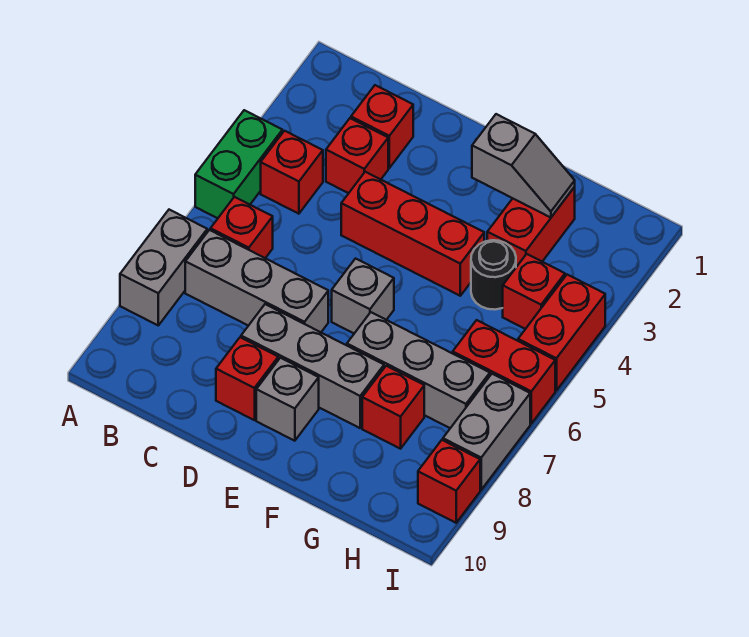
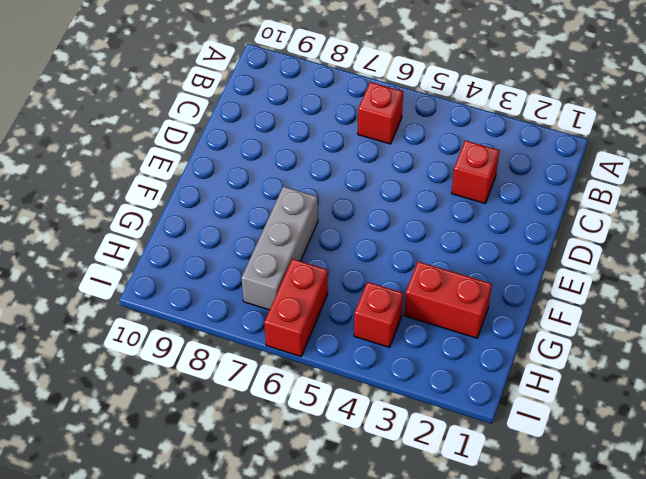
none -> green brick A4:A5 level 1
none -> grey brick A7:A8 level 1
none -> red brick B4 level 1

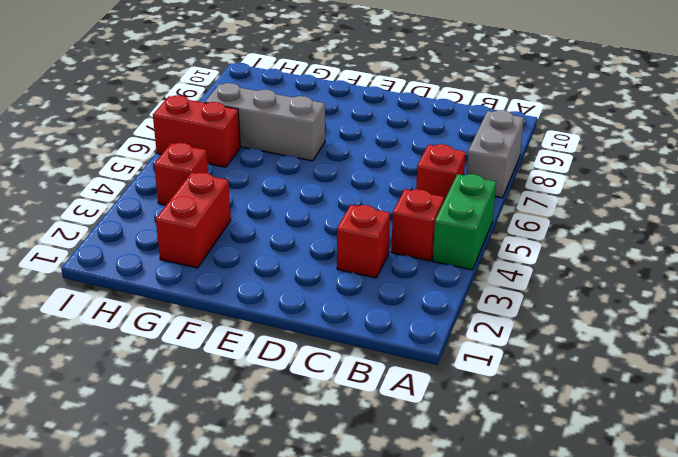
none -> grey brick B7:D7 level 1
none -> red brick C2 level 1
none -> red brick D4:F4 level 1

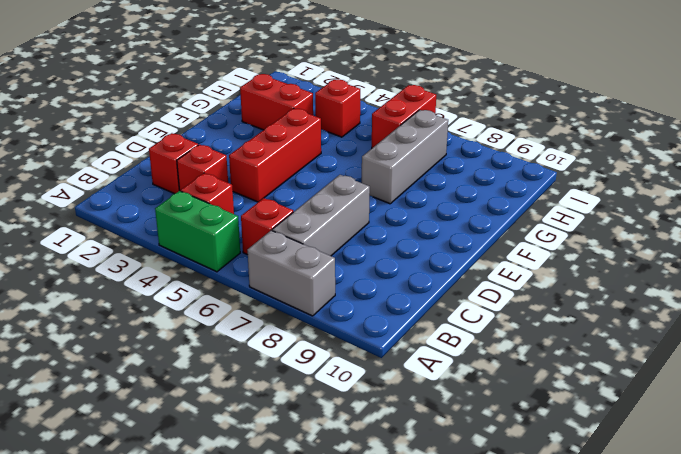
none -> grey brick D8:F8 level 1
none -> red brick D9 level 1
none -> grey brick E6 level 1

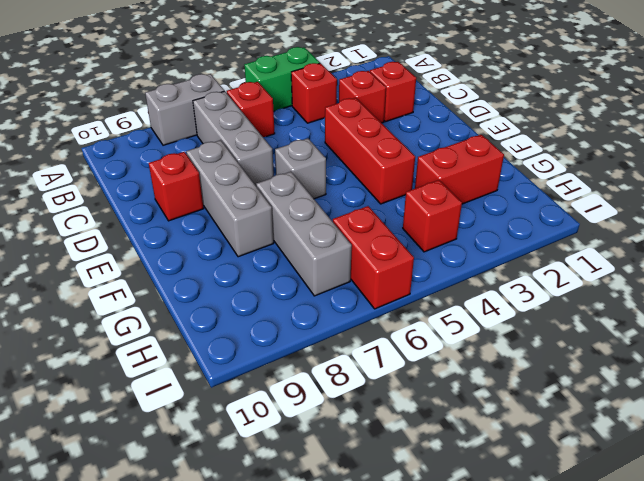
none -> grey brick E9 level 1
none -> black round brick G4 level 1
none -> red brick G8 level 1

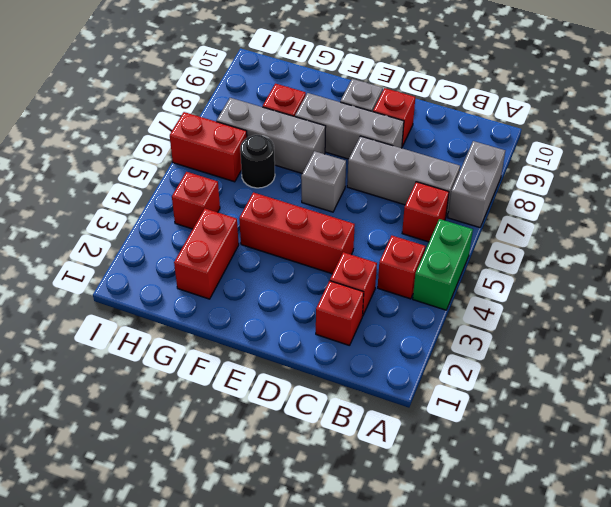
black round brick G6 level 1 -> black round brick G4 level 1
none -> red brick I4:I5 level 1
none -> grey brick I7:I8 level 1
none -> red brick I9 level 1

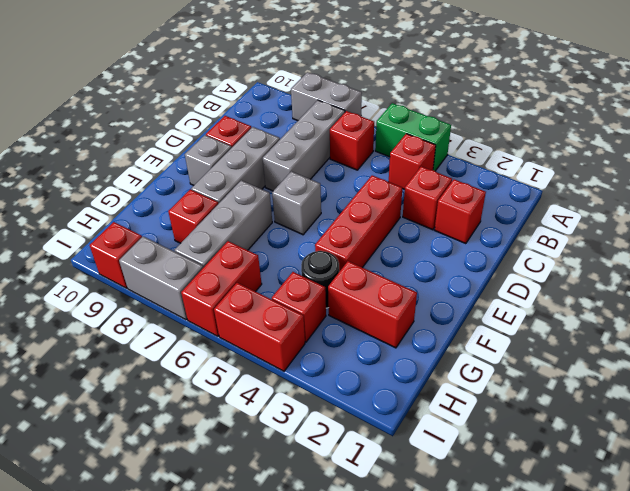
none -> grey slope F2:G2 level 2 top F

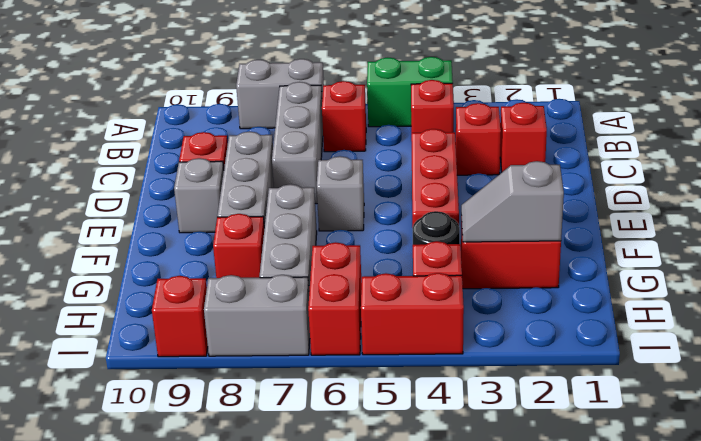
grey slope G2:G3 level 2 top 2 -> grey slope F2:G2 level 2 top F

